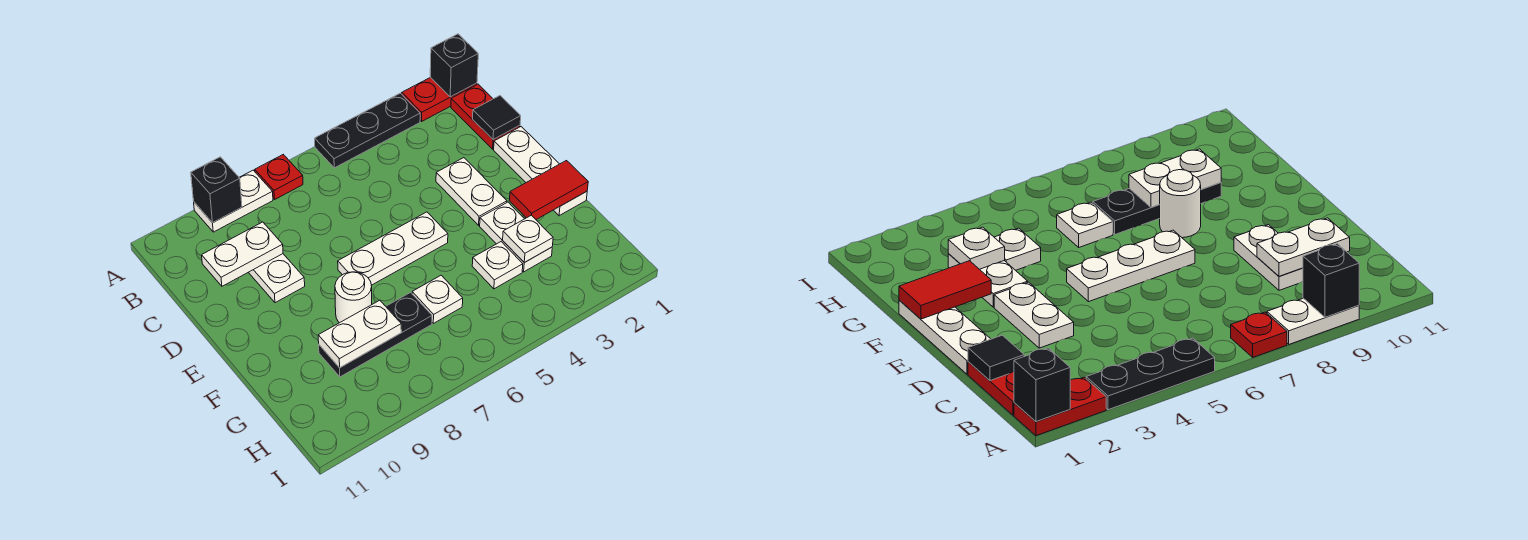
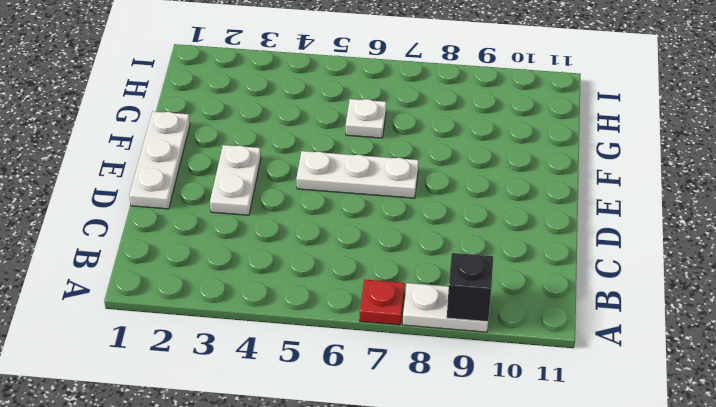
none -> red plate A1:A2 level 1
none -> black plate A3:A5 level 1
none -> red plate B1:C1 level 1

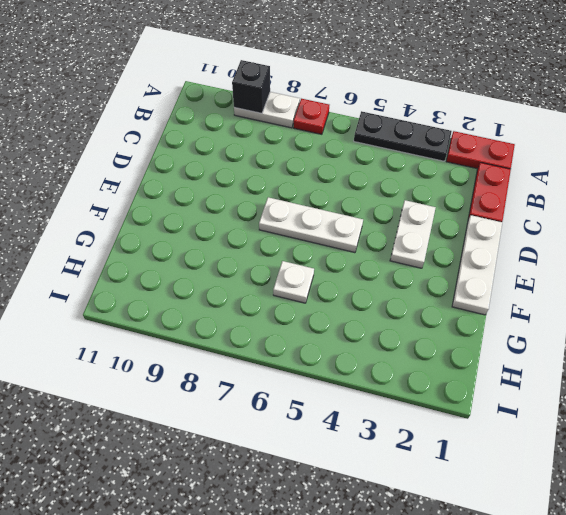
none -> white plate C9:D9 level 1
none -> white plate F3:G3 level 1
none -> white round brick F8 level 1

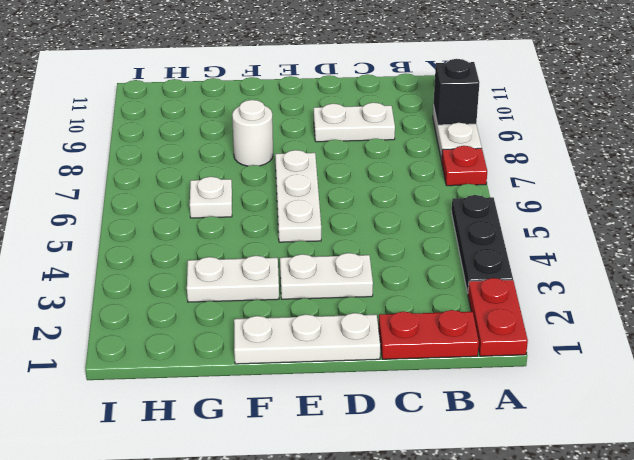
none -> white plate G4 level 1
none -> black plate G7:G9 level 1
none -> black brick A1 level 2

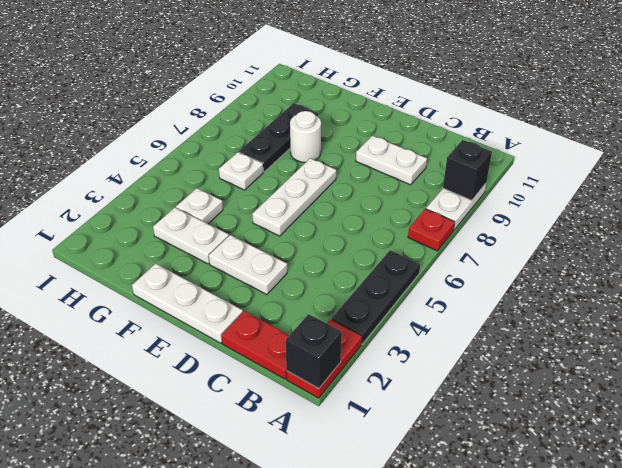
none -> black tile C1 level 2
none -> white plate C9:C10 level 2
none -> red tile F1:F2 level 2

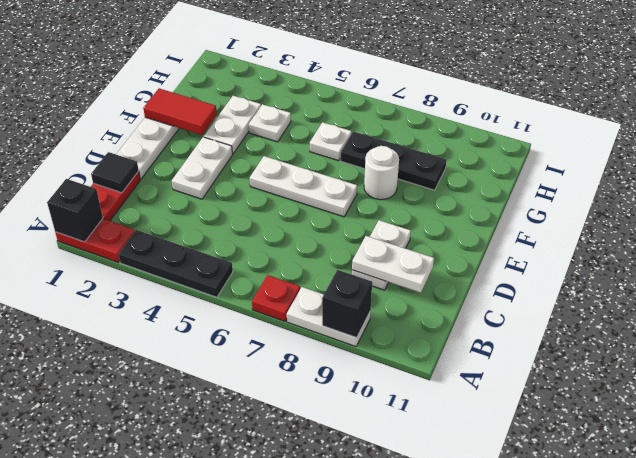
none -> white plate G3 level 2
none -> white plate G8:G9 level 2

